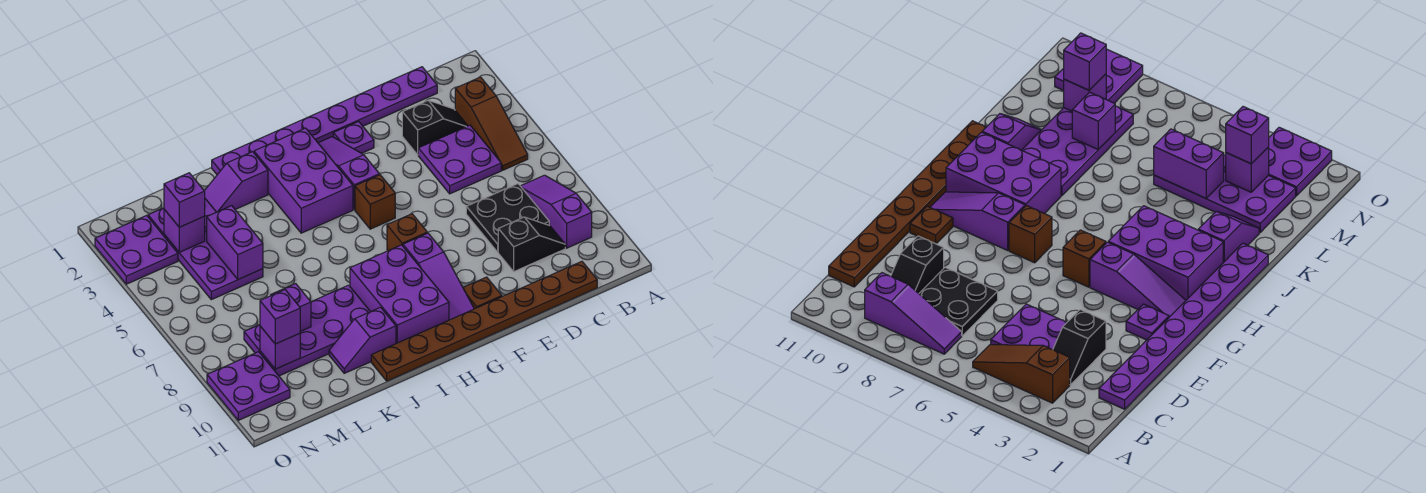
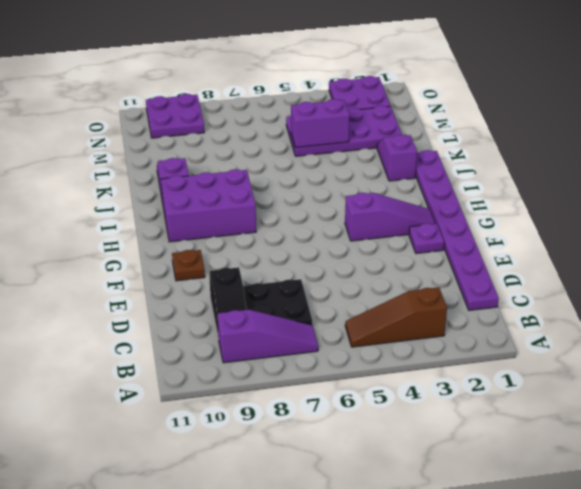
none -> black slope C3:D3 level 1 top D
none -> purple plate C4:D5 level 1
none -> brown plate C11:J11 level 1

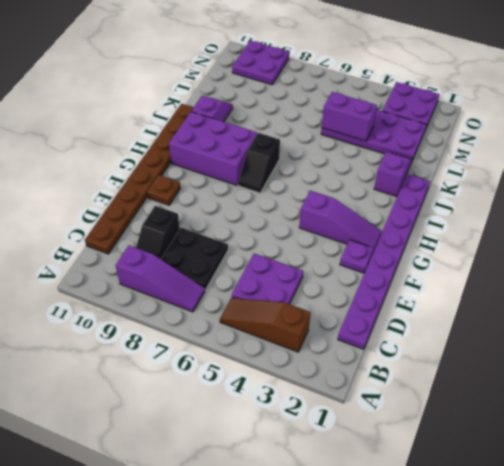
black slope H7:I7 level 1 top I -> black slope C3:D3 level 1 top D
none -> brown brick G5 level 1
none -> brown brick G7 level 1
none -> purple slope G8:G10 level 1 top 8

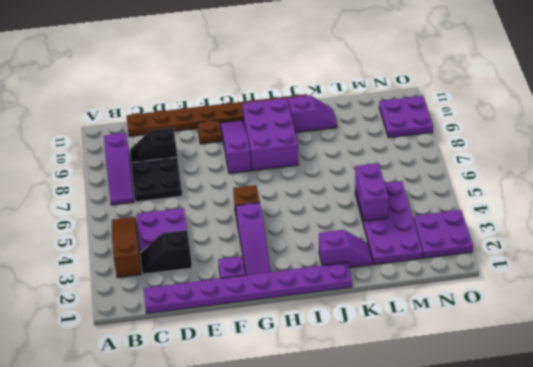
none -> brown brick G7 level 1
none -> purple brick H2:I4 level 1
none -> purple plate J8:M9 level 1

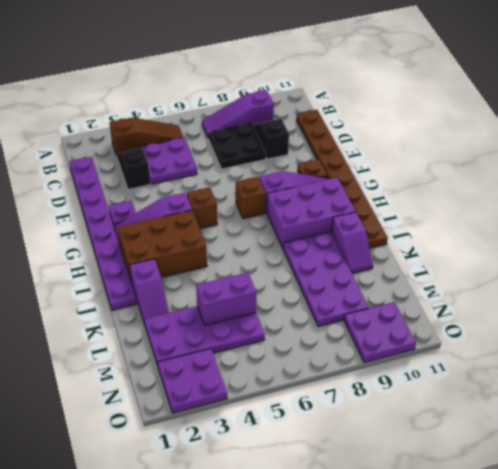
brown brick H2:I4 level 1 -> purple brick H2:I4 level 1
none -> purple brick L8 level 2
none -> purple brick M3 level 2
none -> purple brick M9 level 2

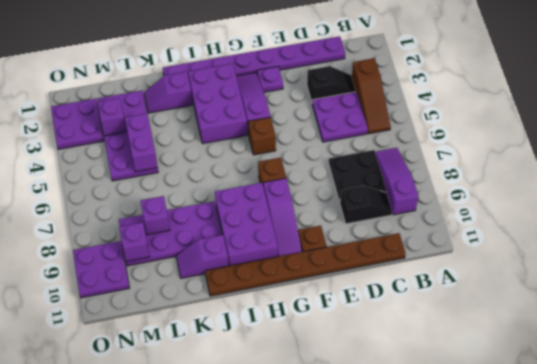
none -> purple brick M3 level 3
none -> purple brick M9 level 3

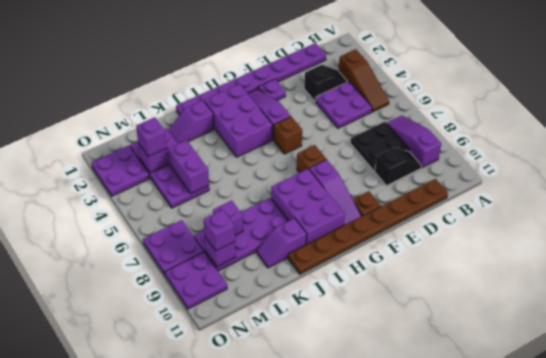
purple plate N7:O8 level 1 -> none

